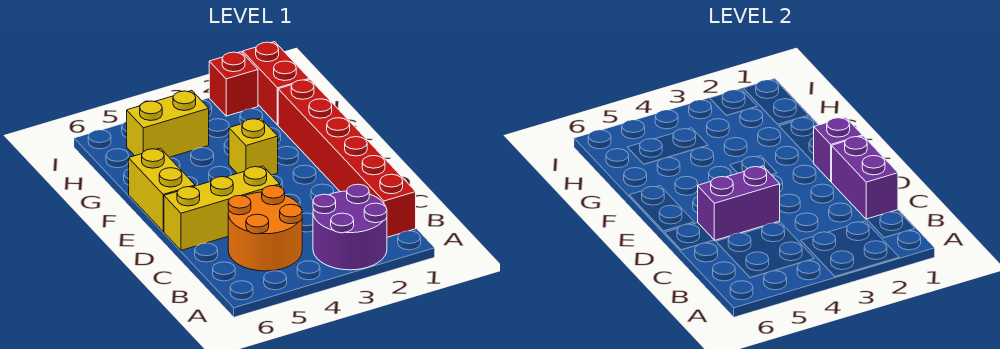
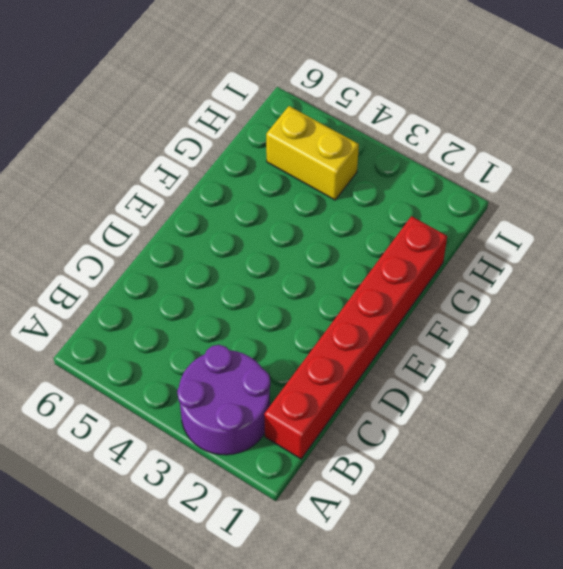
none -> orange round brick B4:C5 level 1
none -> yellow brick D4:D6 level 1
none -> yellow brick E6:F6 level 1

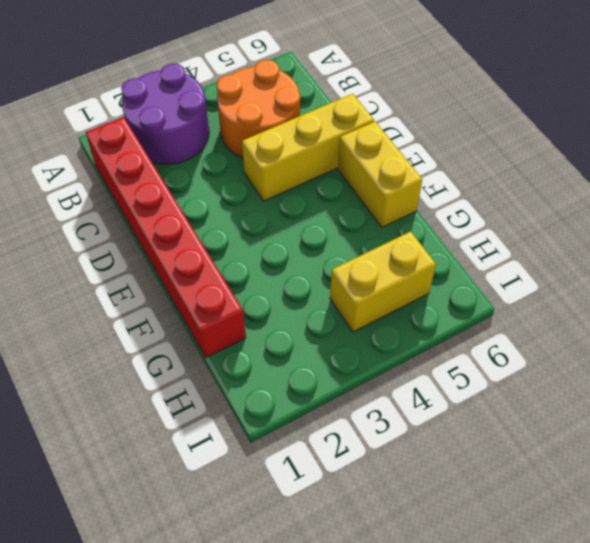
none -> yellow brick F3 level 1
none -> red brick H1:I1 level 1
none -> red brick I2 level 1

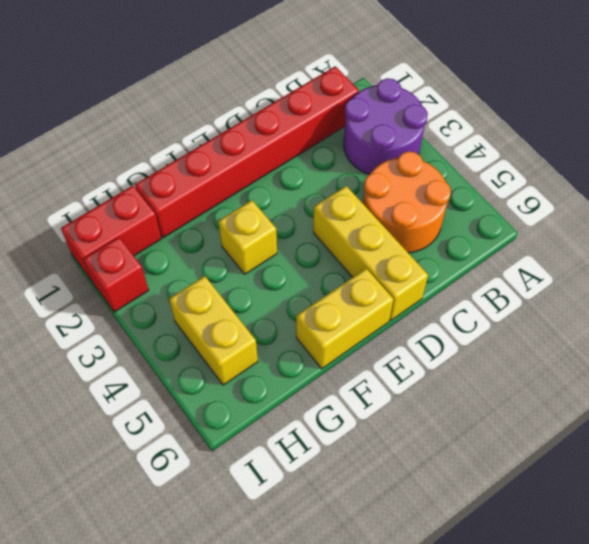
none -> purple brick C1:D1 level 2
none -> purple brick D4:D5 level 2
none -> purple brick E1 level 2

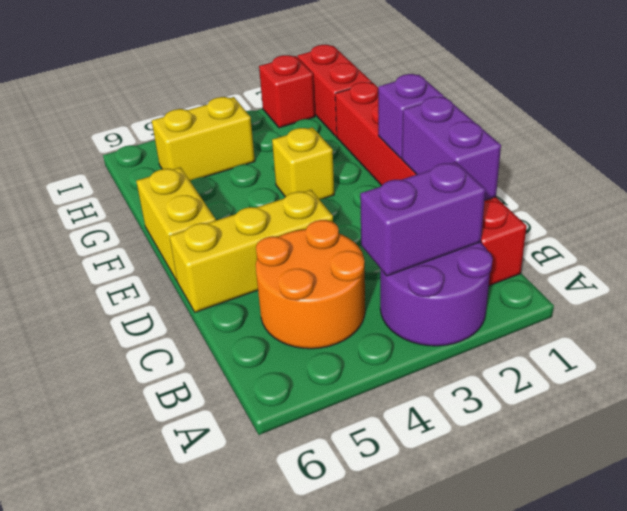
purple brick B2:B3 level 2 -> purple brick D4:D5 level 2

